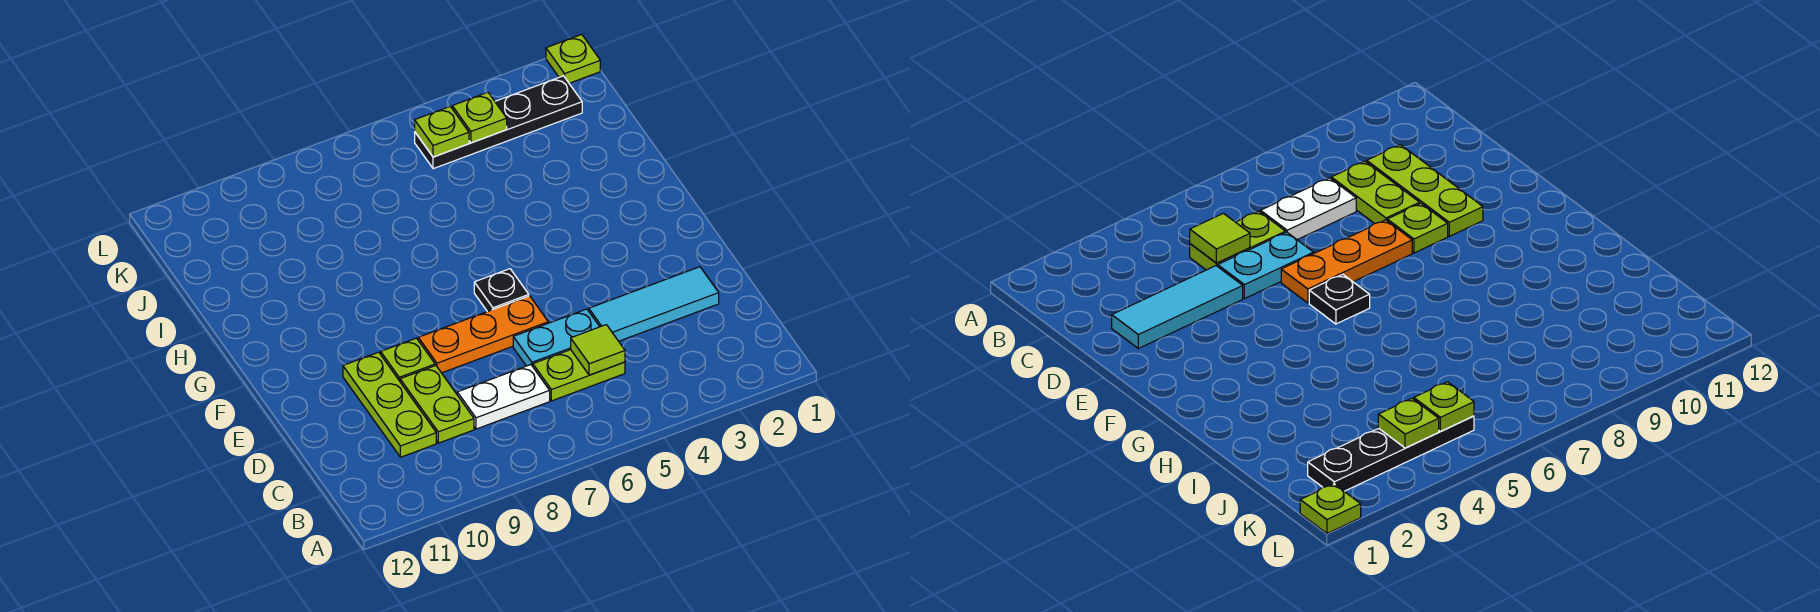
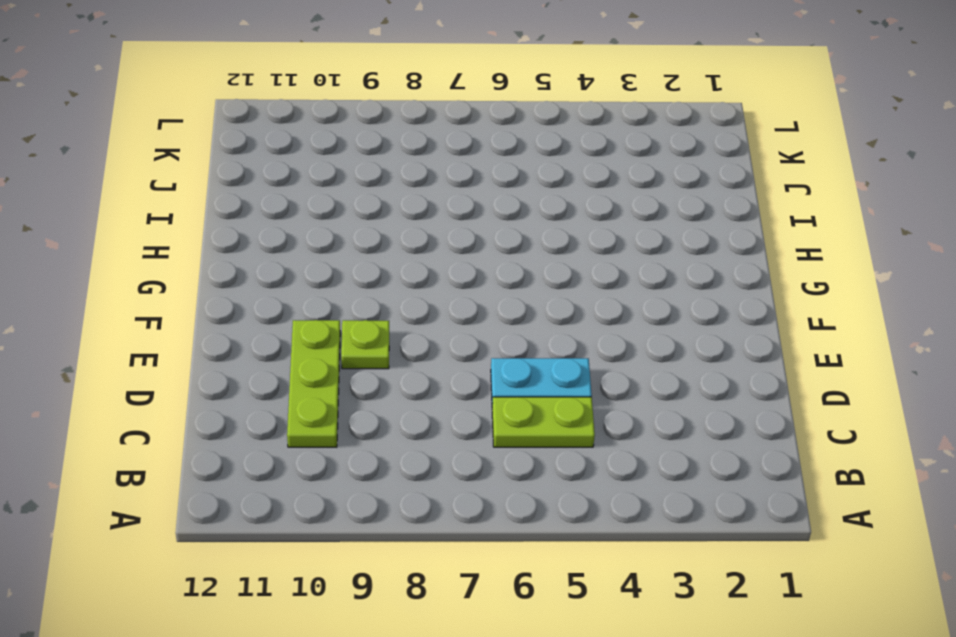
none -> white plate C7:C8 level 1
none -> lime plate C9:D9 level 1
none -> cyan tile D2:D4 level 1

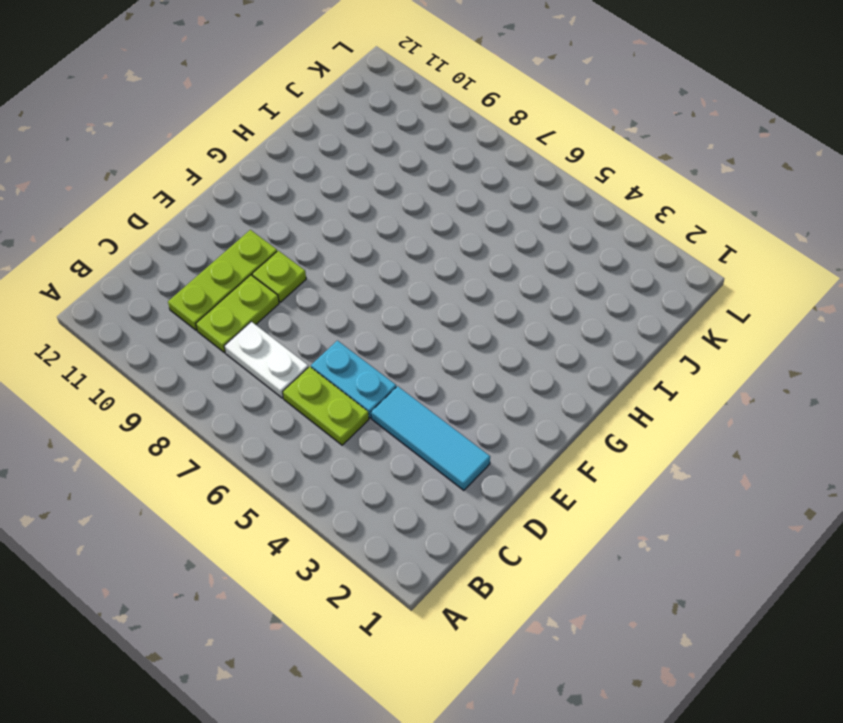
none -> orange plate E6:E8 level 1
none -> black plate F6 level 1
none -> black plate K2:K5 level 1

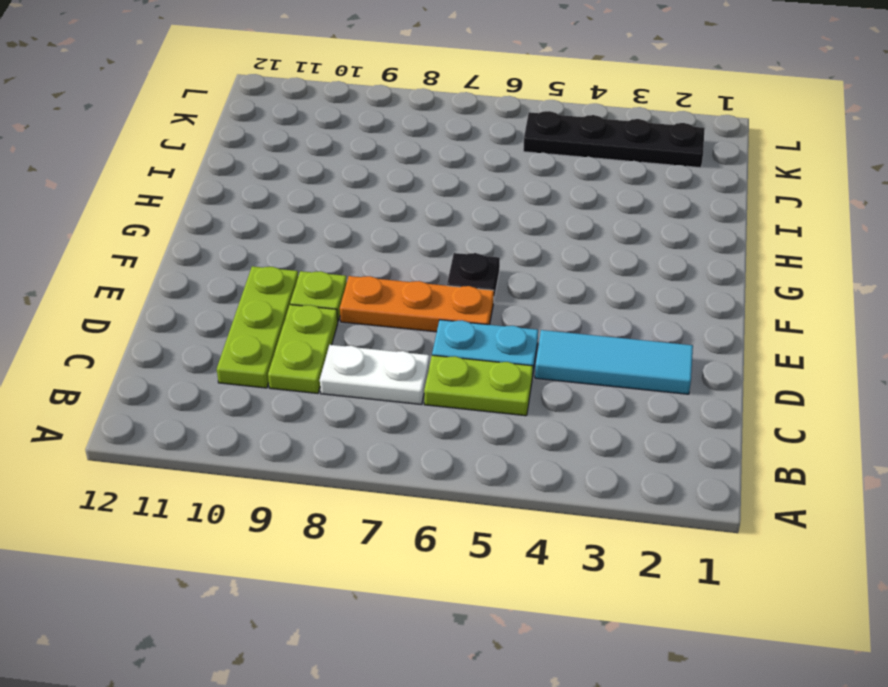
none -> lime plate L1 level 1
none -> lime tile C5 level 2
none -> lime plate K4 level 2

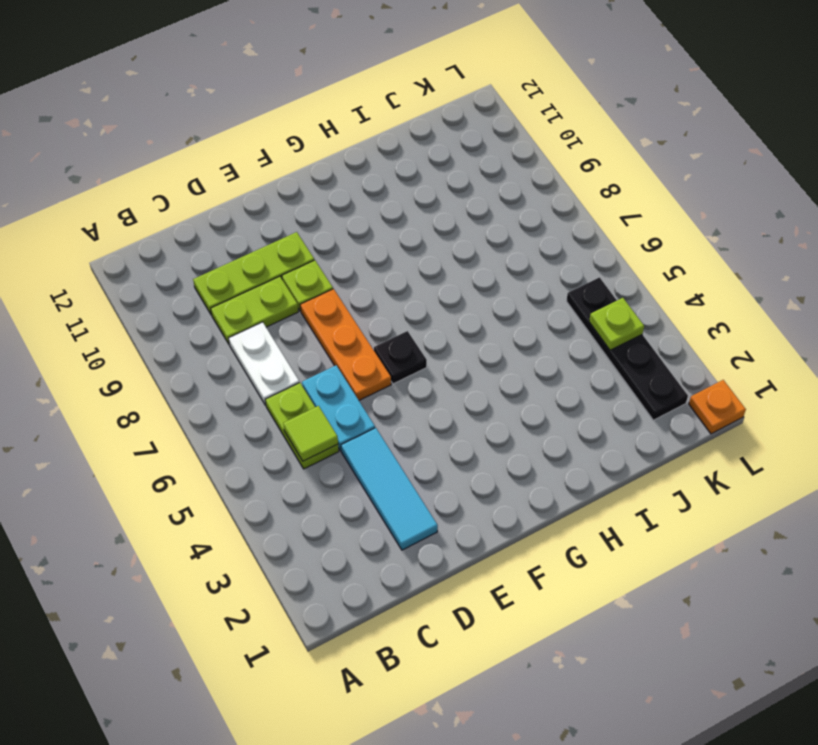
orange plate L1 level 1 -> lime plate L1 level 1
none -> lime plate K5 level 2

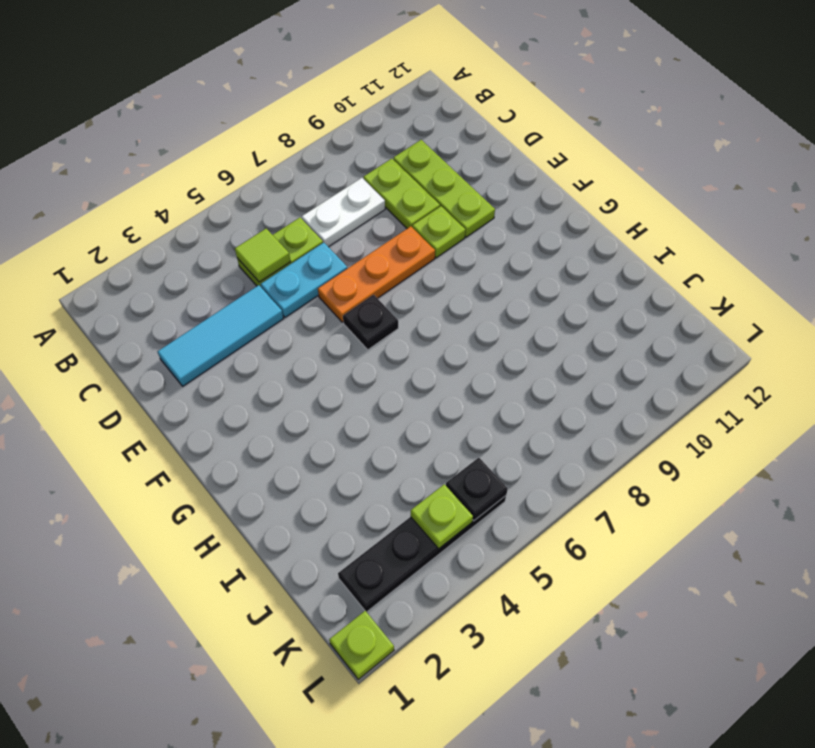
black plate K5 level 2 -> lime plate K5 level 2

